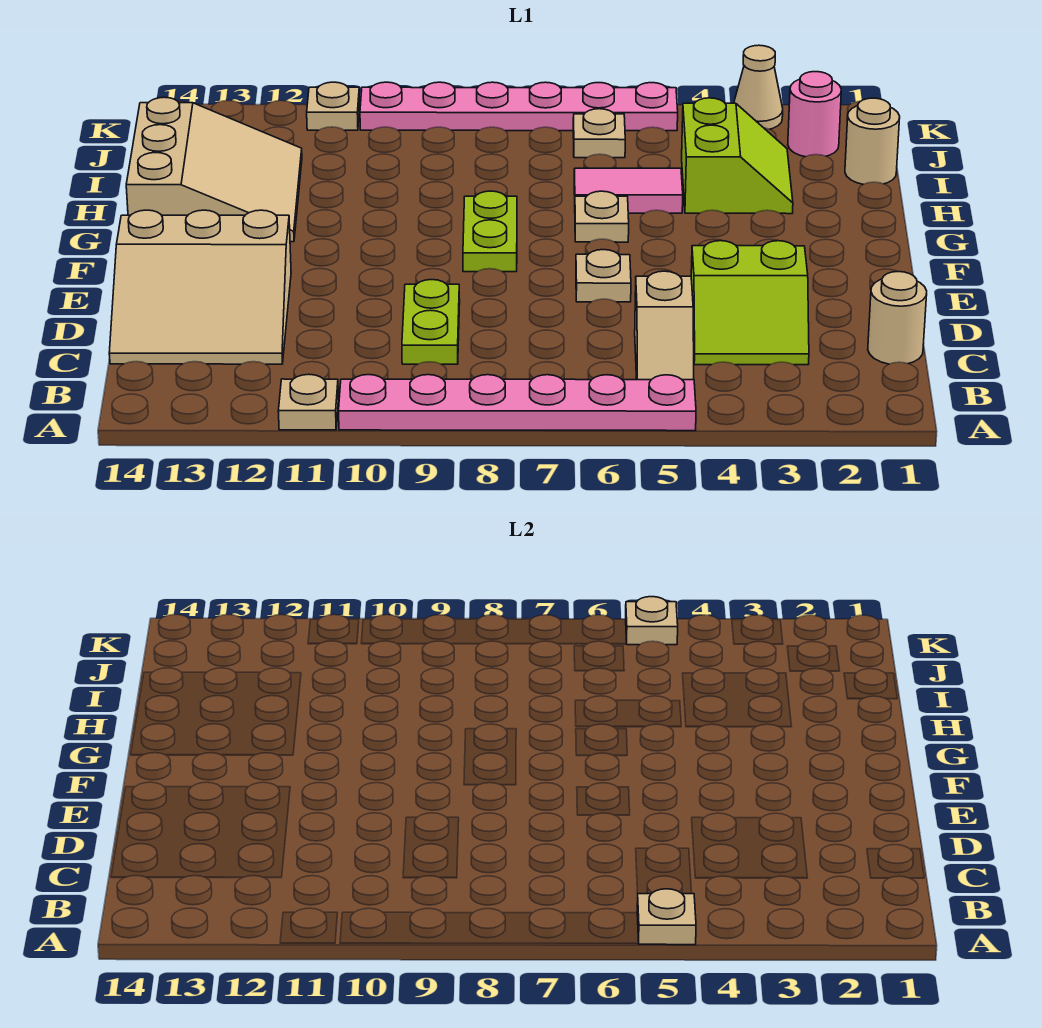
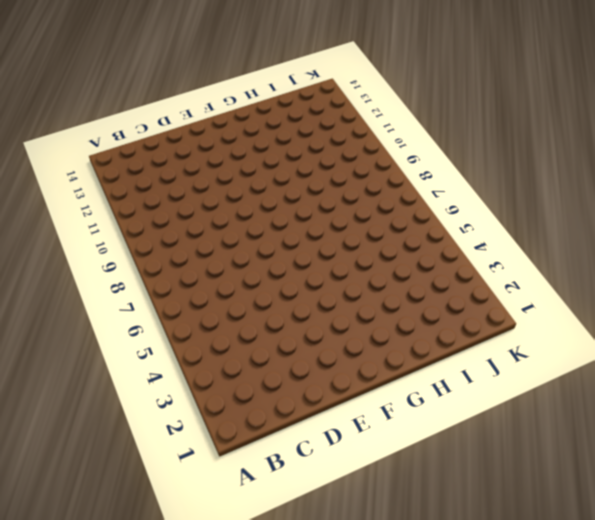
none -> pink plate A5:A10 level 1
none -> tan plate A11 level 1
none -> tan slope B5:C5 level 1 top C

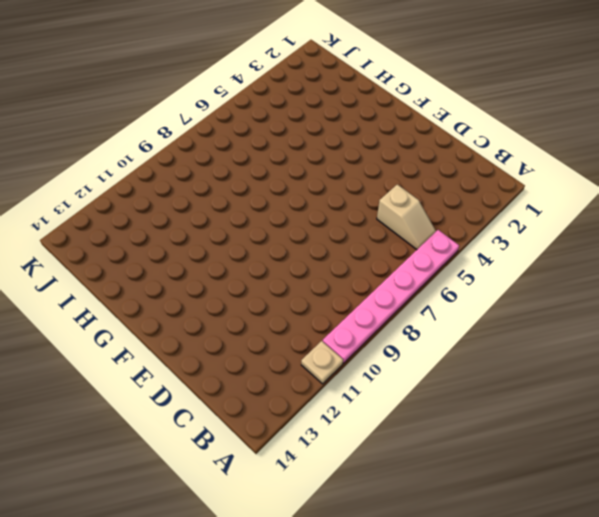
none -> tan round brick C1 level 1
none -> lime slope C3:D4 level 1 top D
none -> lime plate C9:D9 level 1

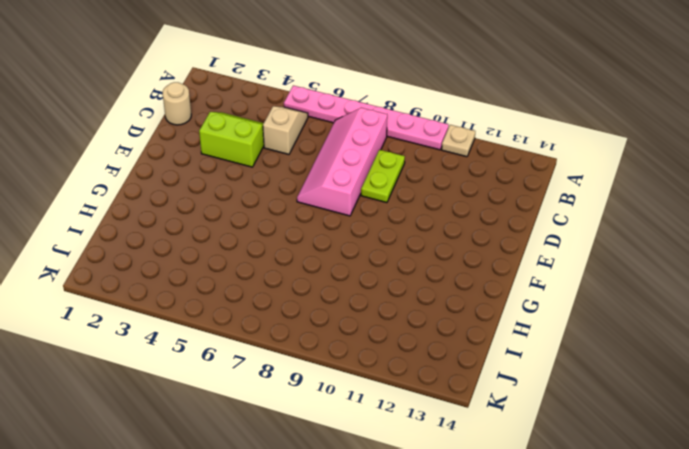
pink slope B7:E8 level 1 top 8 -> none
none -> tan slope C12:E14 level 1 top E
none -> tan plate E6 level 1
none -> lime plate F8:G8 level 1

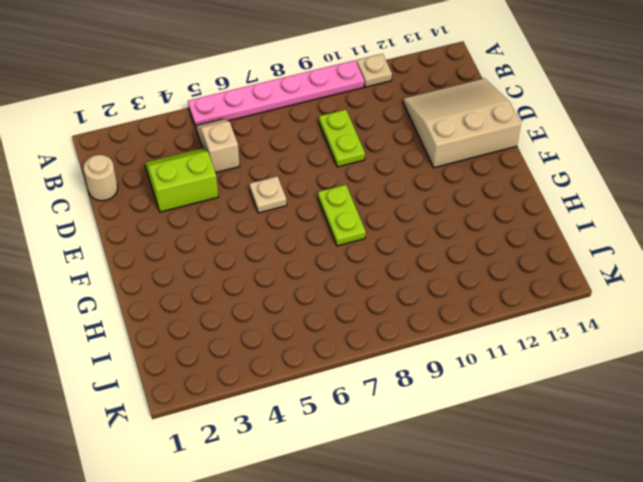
none -> tan plate G6 level 1
none -> tan slope G12:I14 level 1 top 14
none -> lime slope H3:I4 level 1 top 4

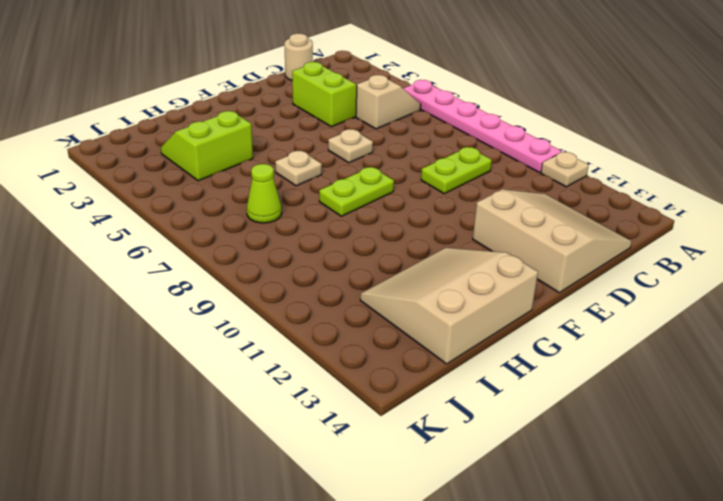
lime cone I7 level 1 -> none
none -> pink tile H5:H6 level 1
none -> tan round brick I1 level 1
none -> pink round brick J2 level 1

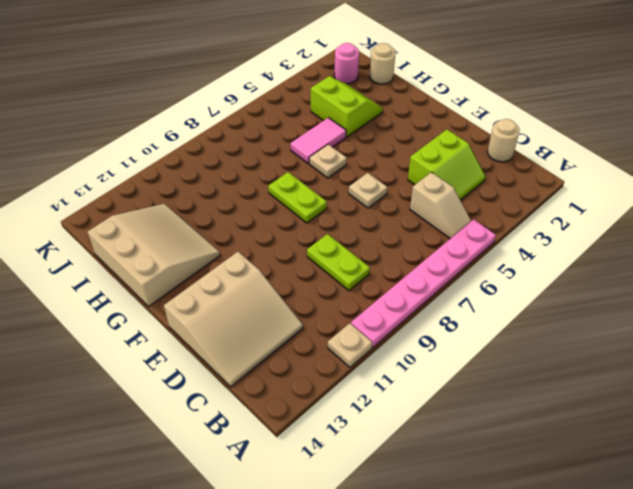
none -> tan plate J6 level 1
none -> tan cone K3 level 1
none -> pink plate K5:K10 level 1

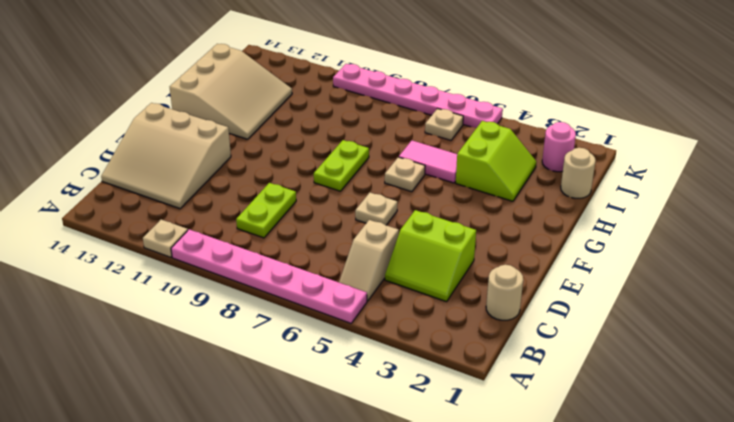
none -> tan cone K3 level 1
none -> tan plate K11 level 1
none -> tan plate A5 level 2

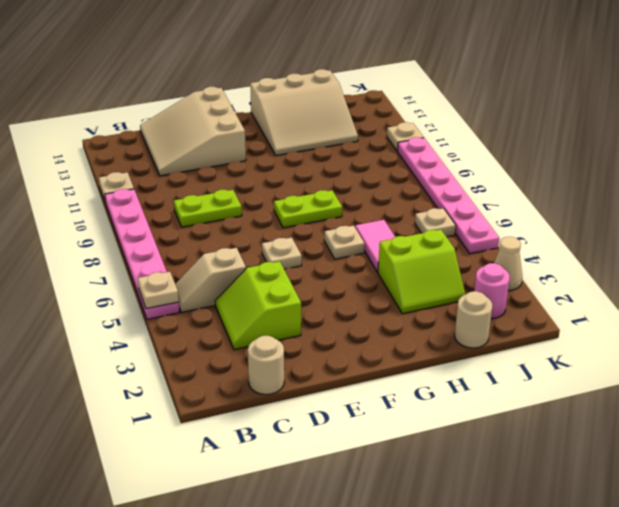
none -> tan plate K5 level 2

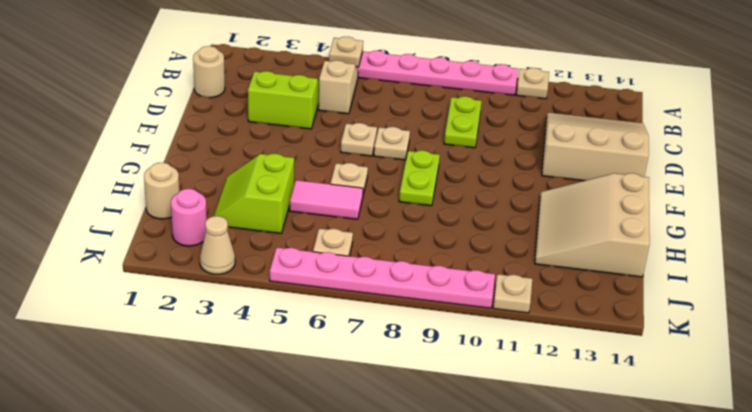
tan plate E7 level 1 -> tan plate K5 level 2

